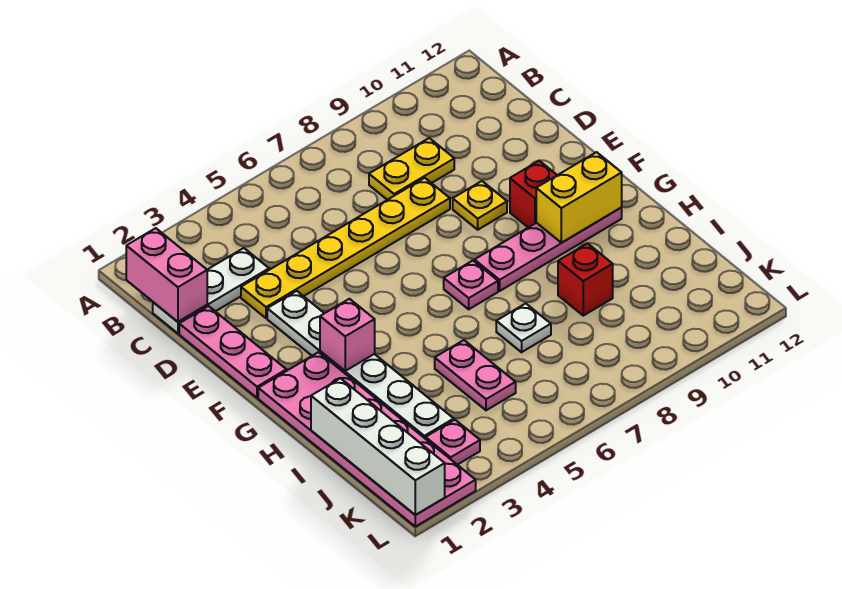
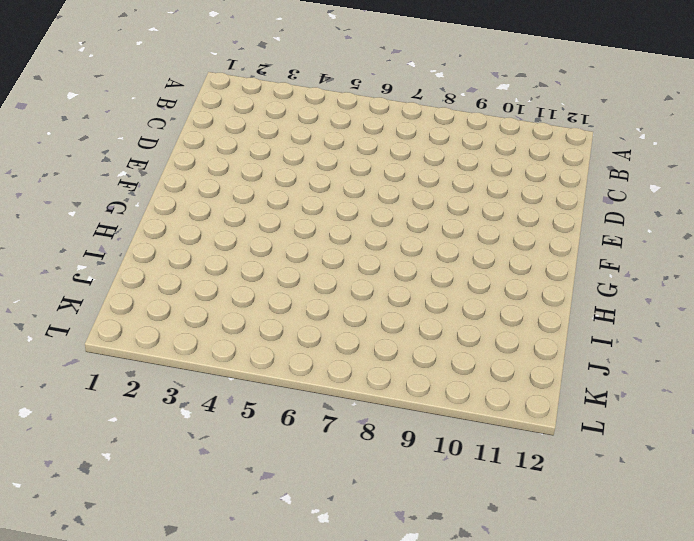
none -> white plate C1:C3 level 1
none -> yellow plate C8:C9 level 1
none -> pink plate D1:F1 level 1

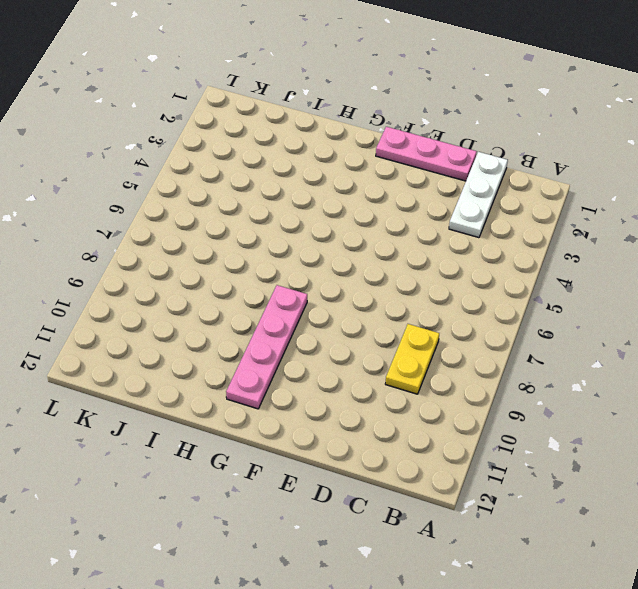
none -> yellow plate D3:D8 level 1
none -> white plate E3:J3 level 1
none -> yellow plate E9 level 1

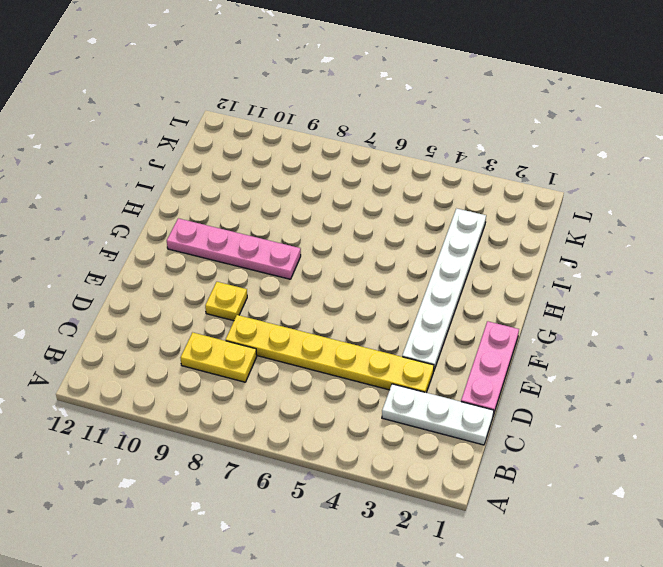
none -> red brick F10 level 1
none -> pink plate G1:L2 level 1
none -> pink plate G7 level 1

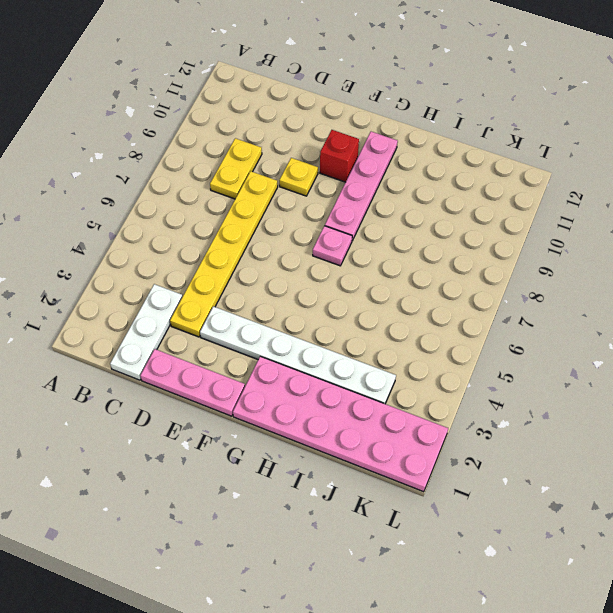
none -> pink plate I5:J5 level 1
none -> white plate I7 level 1
none -> red brick I9 level 1

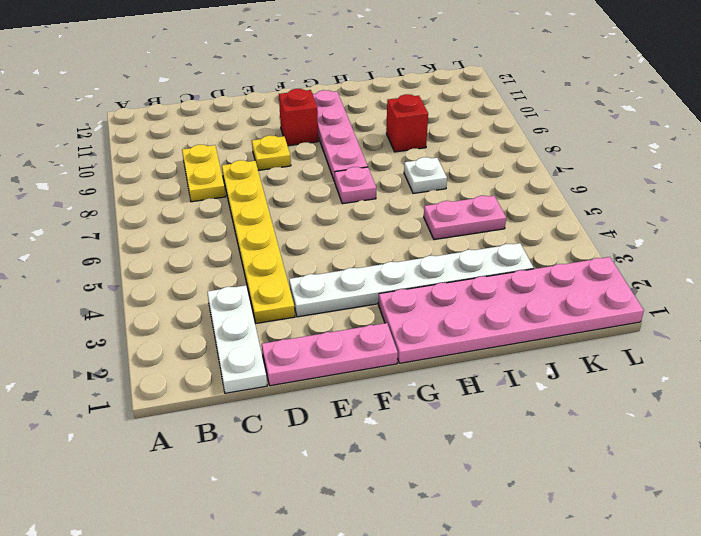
none -> pink plate K3 level 1
none -> pink brick B1:C1 level 2
none -> pink brick G3 level 2

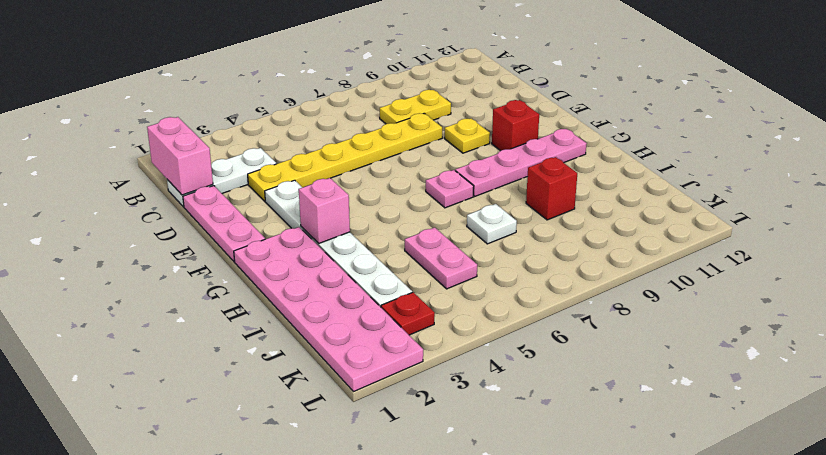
red plate K3 level 1 -> pink plate K3 level 1
none -> yellow brick G10:G11 level 2
none -> white brick I1:L1 level 2

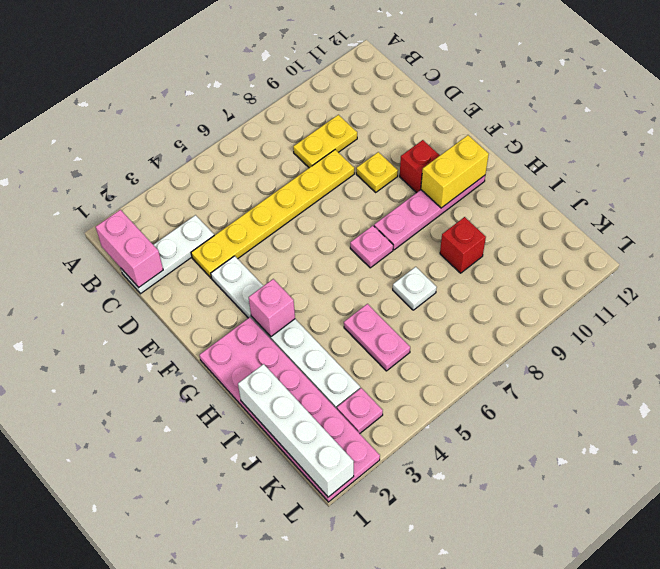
none -> pink plate D1:F1 level 1

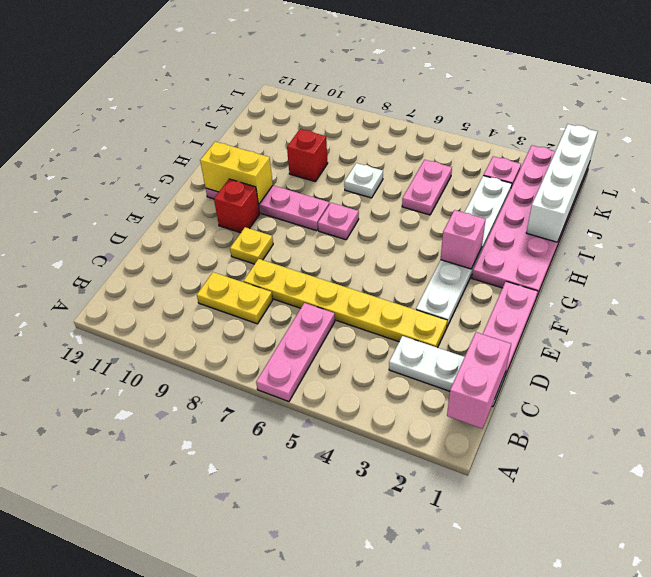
pink plate A6:C6 level 1 -> none

